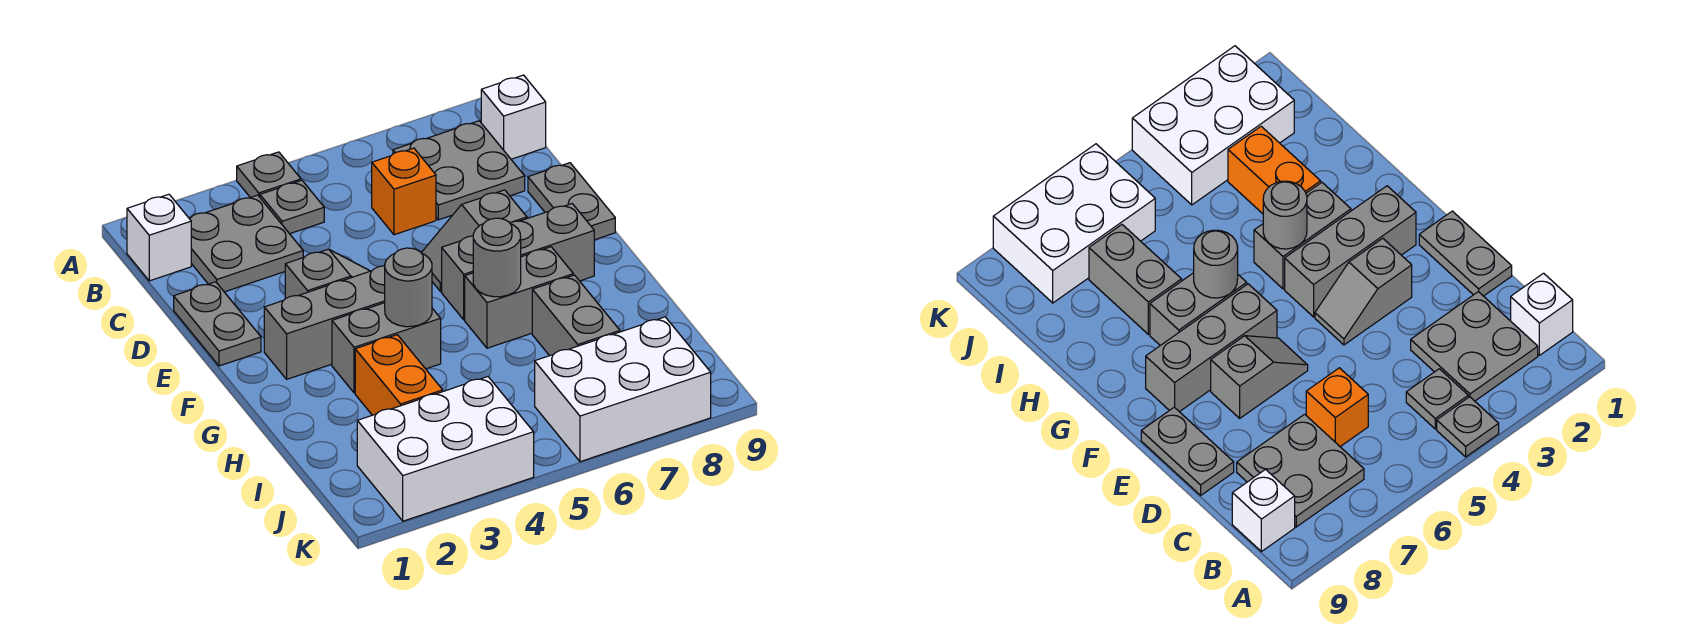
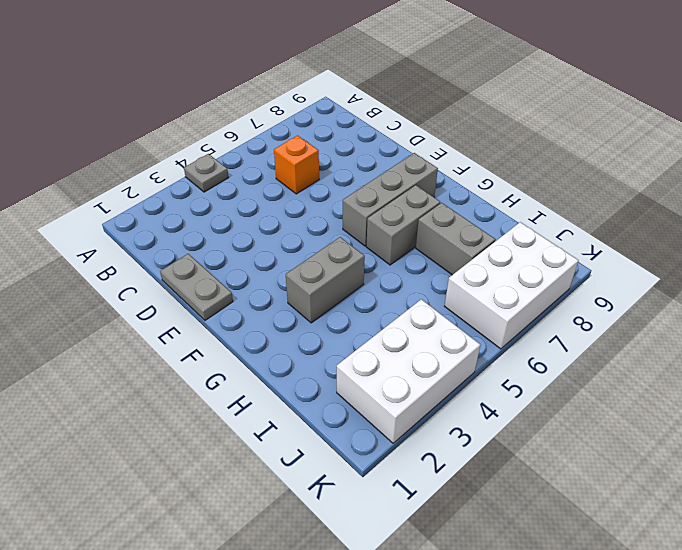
none -> white brick B1 level 1
none -> grey plate B2:C3 level 1
none -> grey plate B4 level 1

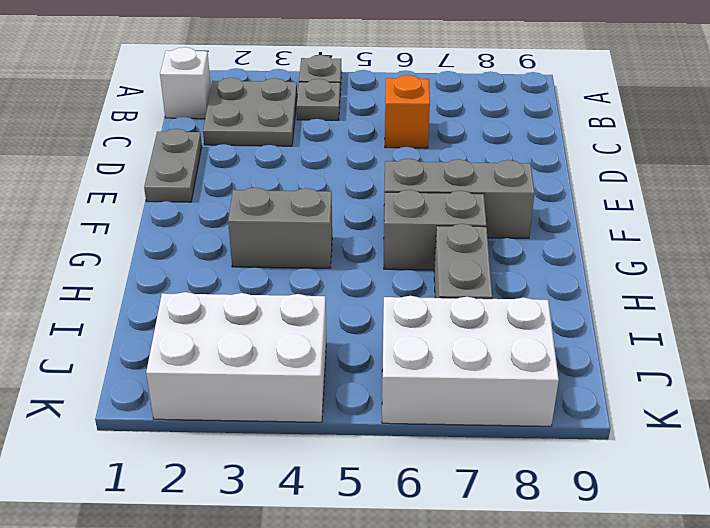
none -> grey plate B7:C8 level 1
none -> white brick B9 level 1
none -> grey plate D9:E9 level 1

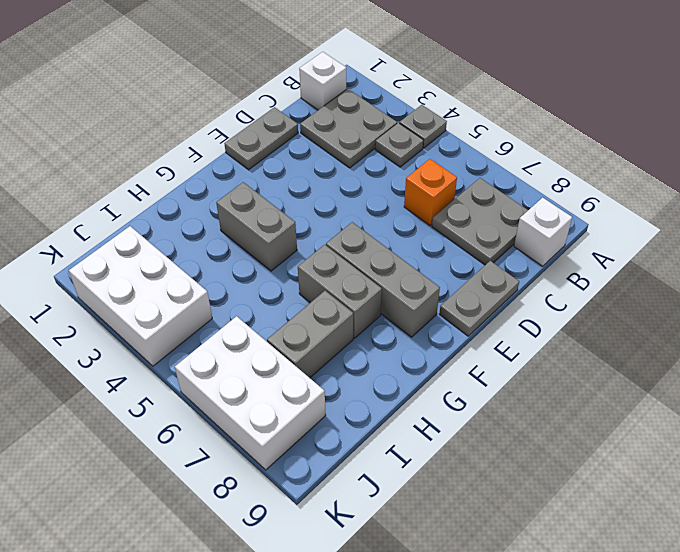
none -> grey slope E3:E4 level 1 top 3
none -> grey slope E6:E7 level 1 top 7
none -> grey brick F2:F4 level 1

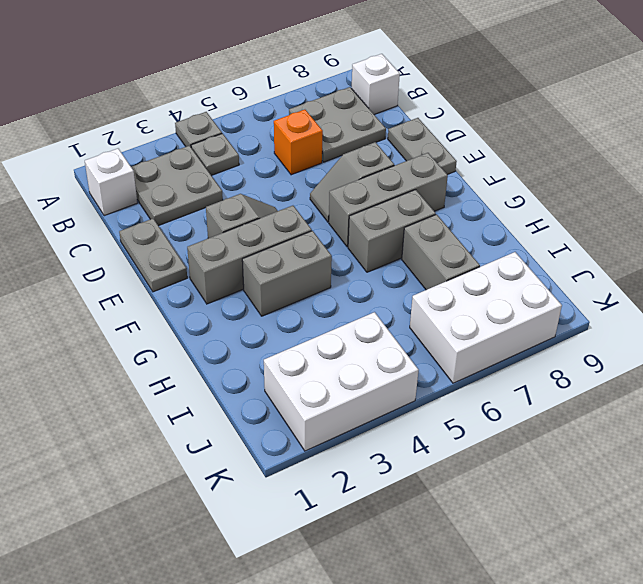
none -> orange brick H3:I3 level 1
none -> grey round brick G4 level 2
none -> grey round brick G6 level 2

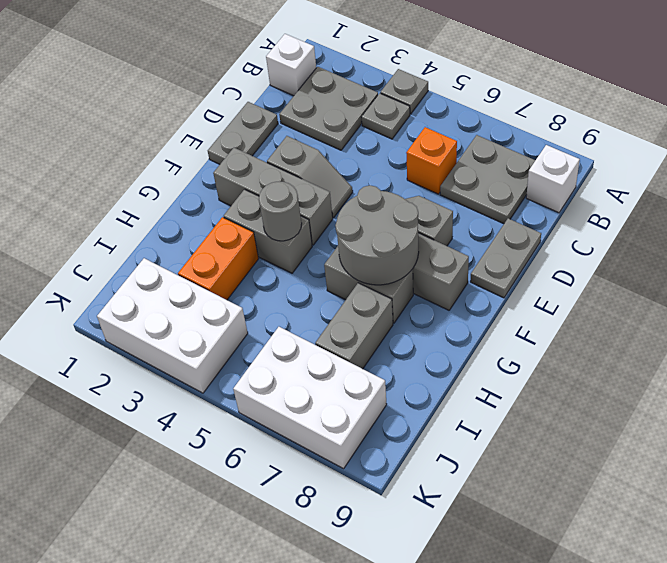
grey round brick F6:G7 level 2 -> grey round brick G6 level 2

